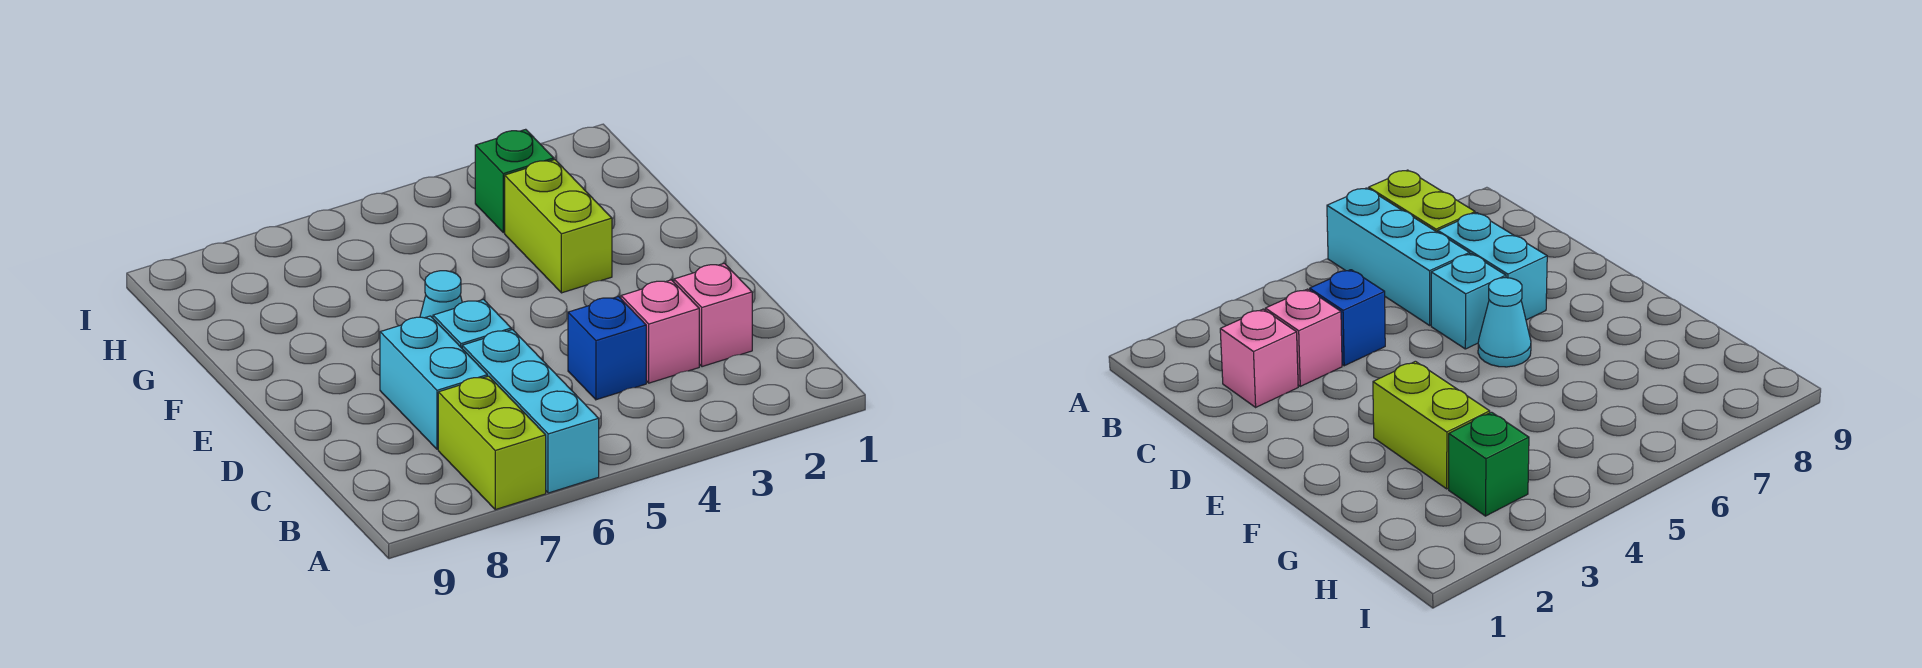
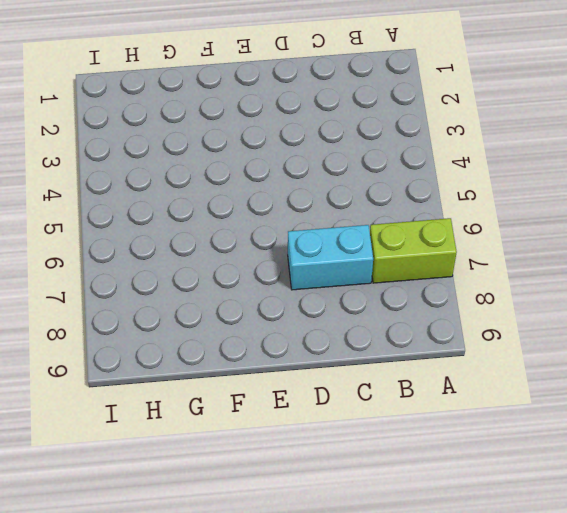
none -> cyan brick A6:C6 level 1
none -> pink brick C2 level 1

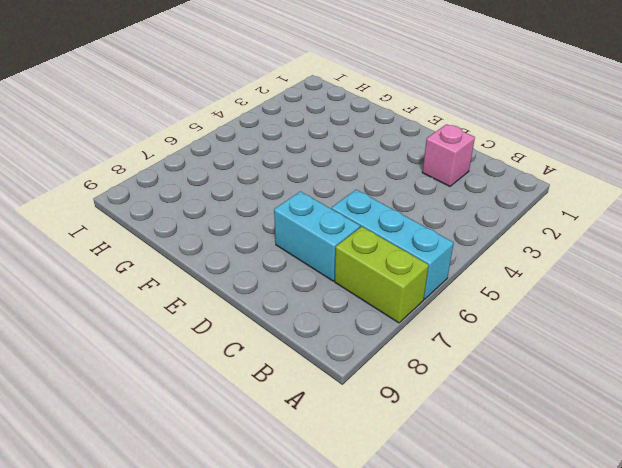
none -> pink brick C3 level 1
none -> blue brick C4 level 1

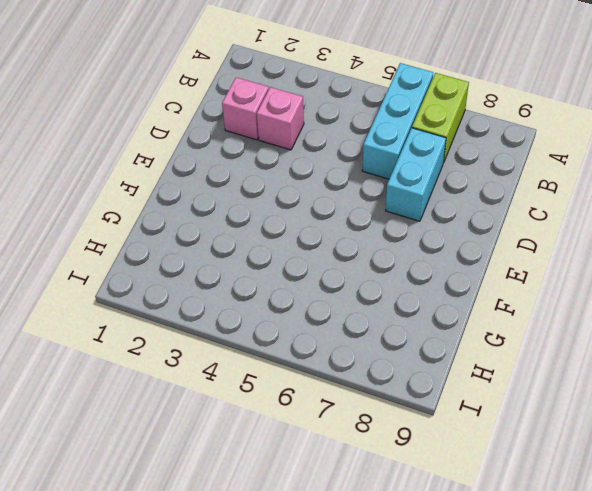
none -> blue brick C4 level 1
none -> cyan brick D6 level 1

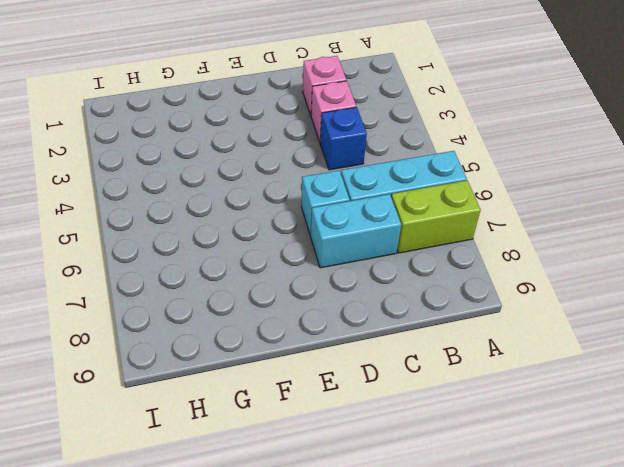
none -> cyan cone E6 level 1
none -> lime brick F3:G3 level 1

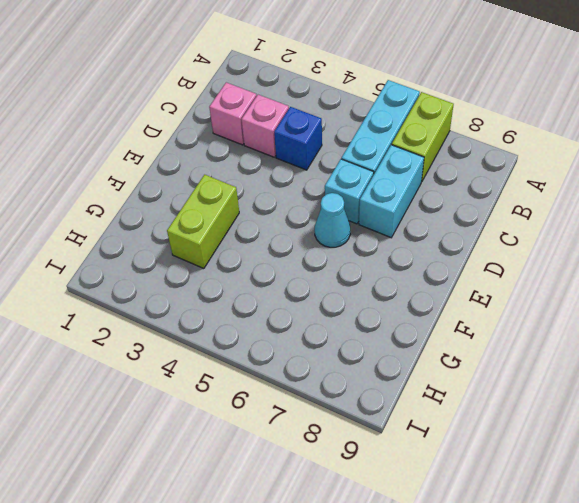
none -> green brick H3 level 1

